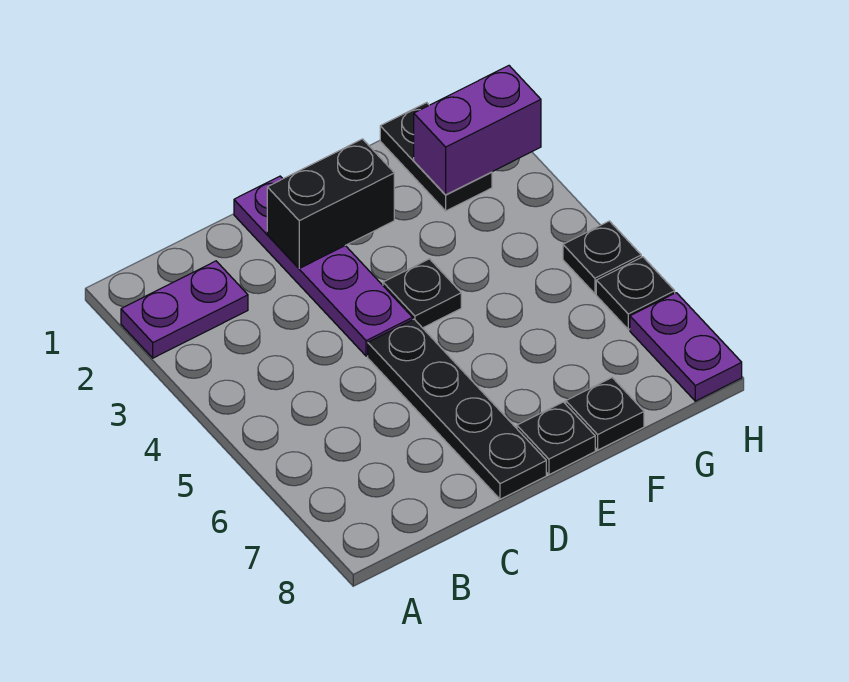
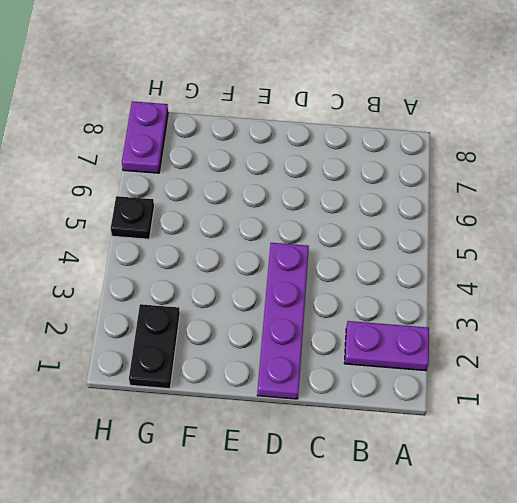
none -> black plate D5:D8 level 1
none -> black plate E4 level 1
none -> black plate E8 level 1

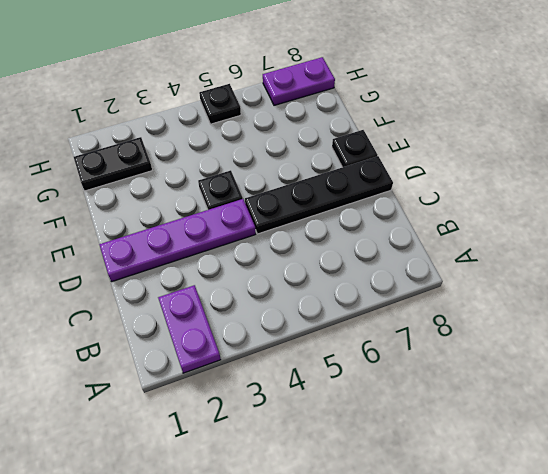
none -> black plate F8 level 1
none -> black plate H6 level 1
none -> black brick D2:E2 level 2

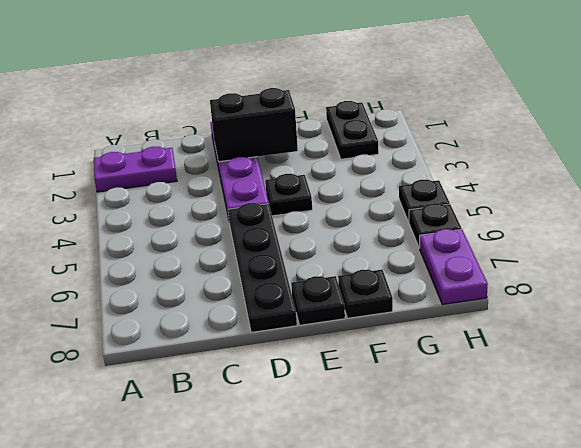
none -> purple brick G2:H2 level 2

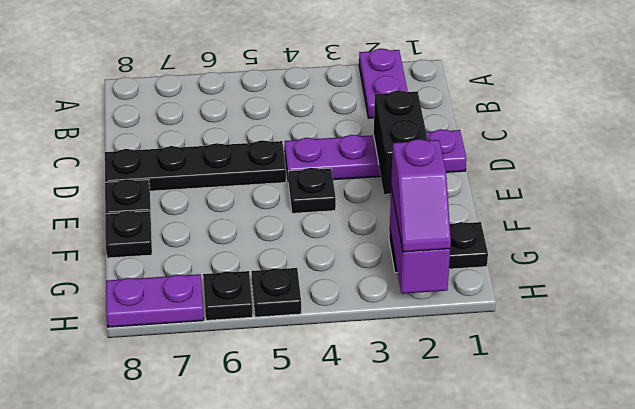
purple slope G2:H2 level 3 top G -> none

